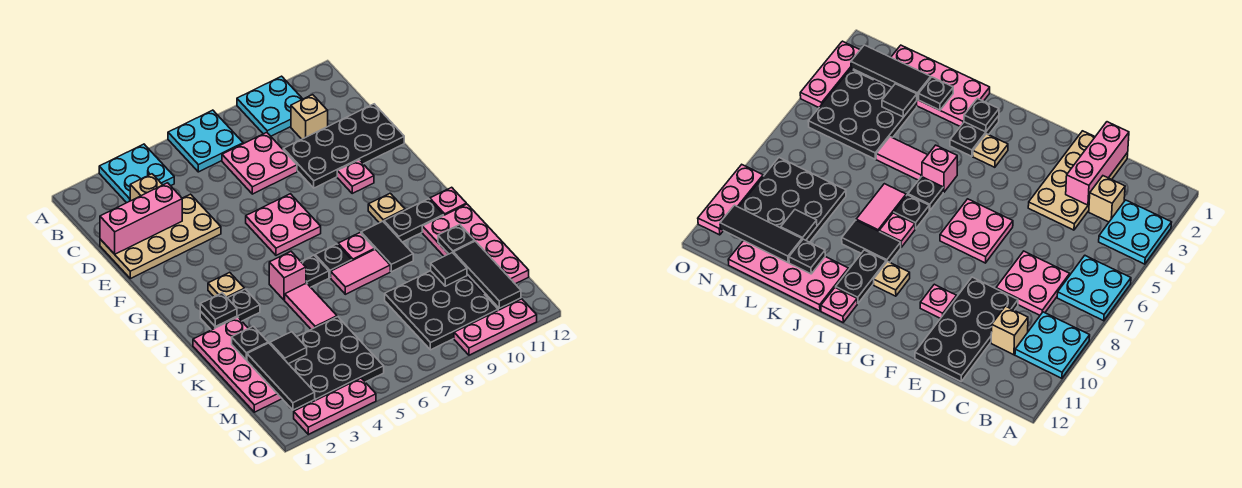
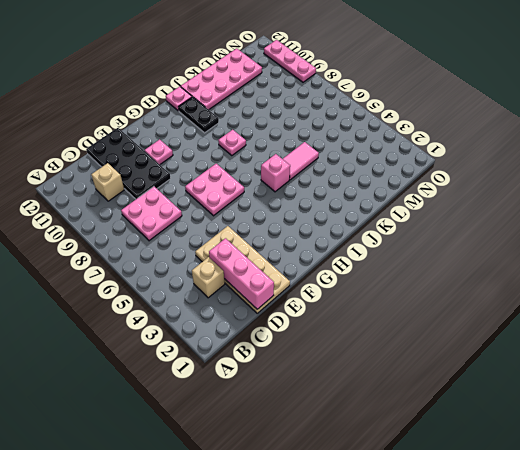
none -> cyan plate A3:B4 level 1
none -> cyan plate A6:B7 level 1
none -> cyan plate A9:B10 level 1
none -> tan plate H3 level 1

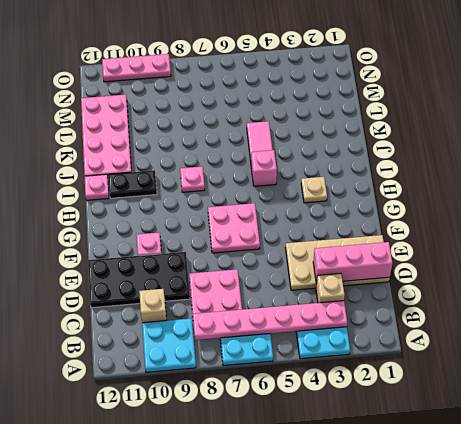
pink plate B3:B8 level 2 -> none
none -> tan plate H10 level 1
none -> black plate I2:I3 level 1
none -> black plate I6 level 1
none -> black plate I7 level 1

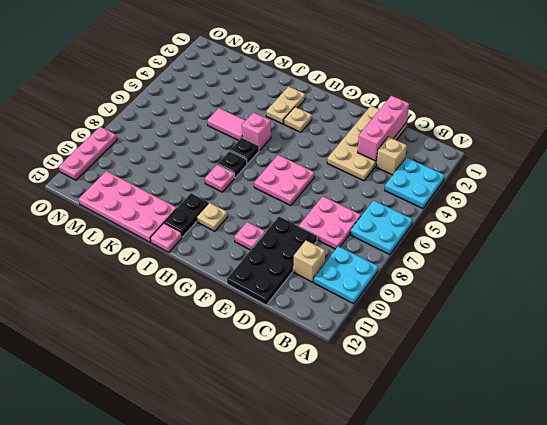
tan plate I2:I3 level 1 -> black plate I2:I3 level 1
none -> black tile I9:J9 level 1
none -> pink plate J1:M2 level 1
none -> pink tile J7:J8 level 1
none -> black plate L3:N5 level 1

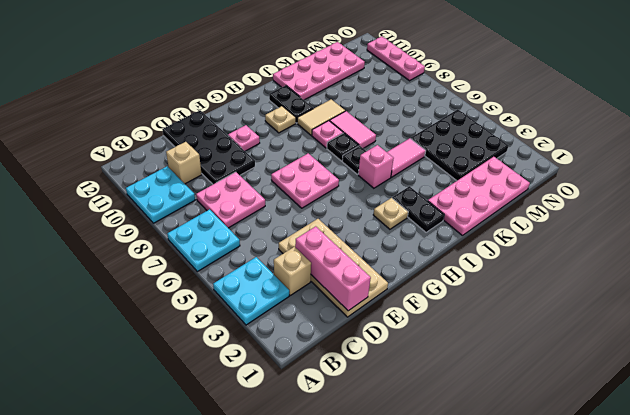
tan tile I9:J9 level 1 -> black tile I9:J9 level 1
none -> pink plate I12 level 1
none -> black plate L8:N10 level 1
none -> pink plate O2:O4 level 1
none -> black plate I2 level 2

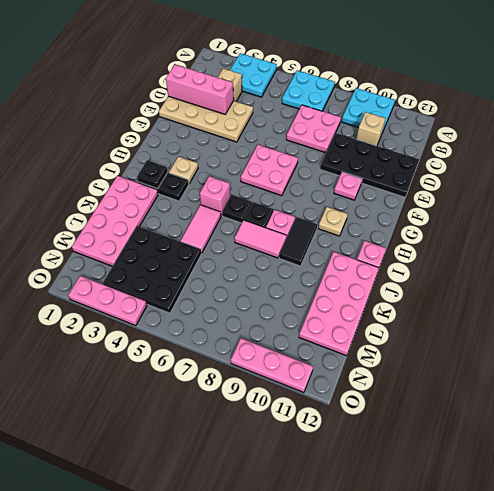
none -> black plate I10:I11 level 1
none -> black plate L8:N10 level 1
none -> black plate K2 level 2
none -> black plate K11 level 2

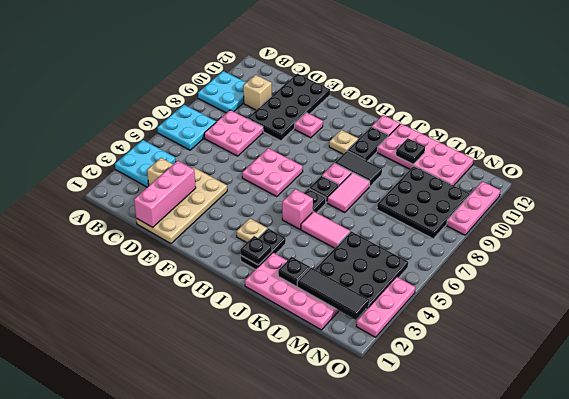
none -> black tile L3 level 2
none -> black tile L10 level 2
none -> black tile L11:N11 level 2

